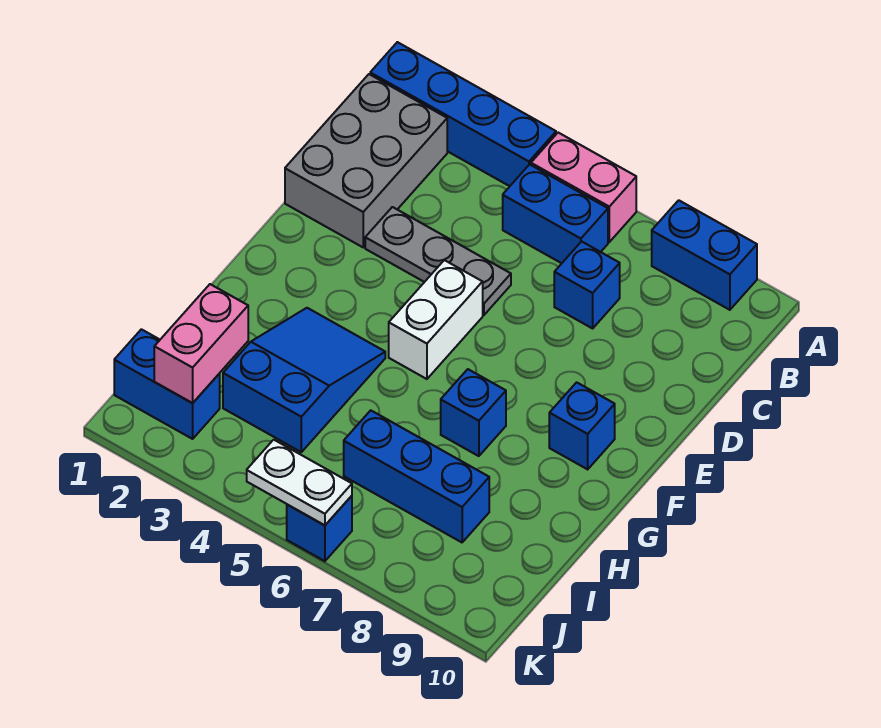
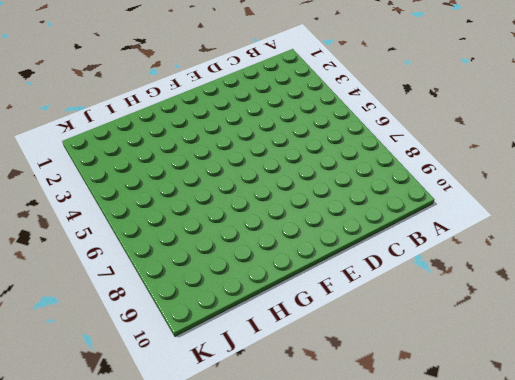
none -> blue brick A1:A4 level 1
none -> pink brick A5:A6 level 1
none -> blue brick A8:A9 level 1

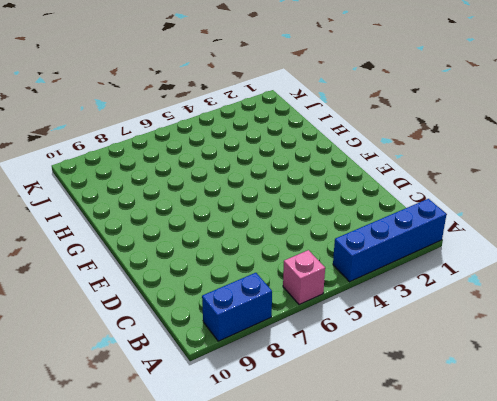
pink brick A6 level 1 -> pink brick A5:A6 level 1
none -> grey brick B1:D2 level 1
none -> blue brick B5:B6 level 1
none -> blue brick C7 level 1

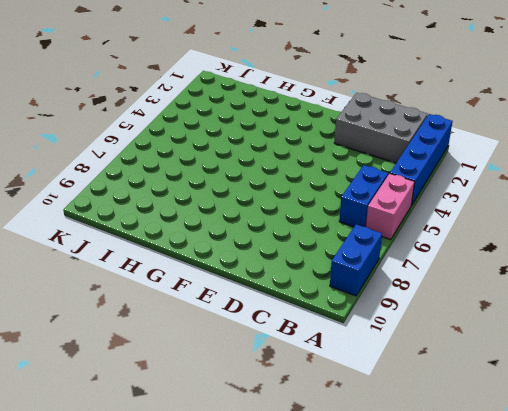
none -> blue brick C7 level 1
none -> grey plate D3:D5 level 1
none -> white brick E5:F5 level 1

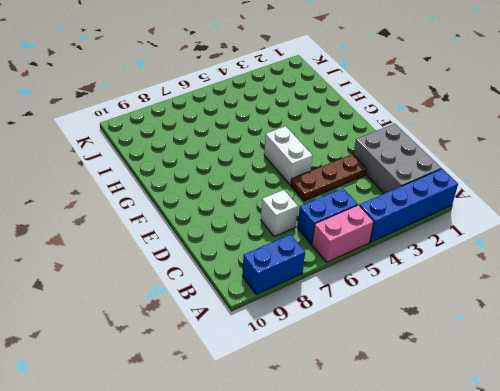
white brick C7 level 1 -> blue brick C7 level 1
brown plate D3:D5 level 1 -> grey plate D3:D5 level 1
none -> blue brick F9 level 1
none -> blue slope G3:I4 level 1 top I
none -> blue brick G7 level 1

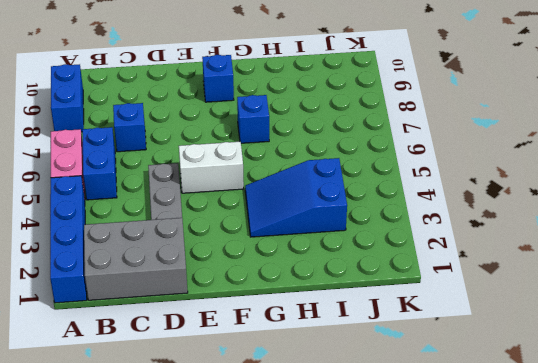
none -> blue brick I6:I8 level 1
none -> blue brick J1:J2 level 1
none -> blue brick K6 level 1

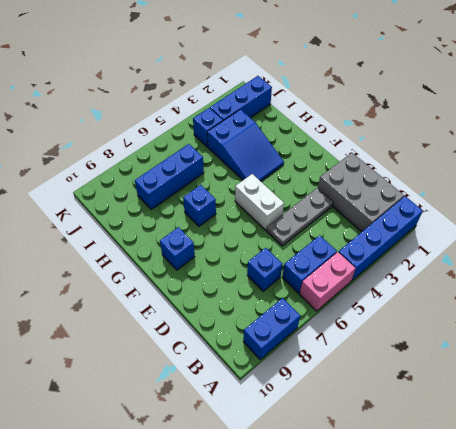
blue brick J1:J3 level 1 -> blue brick J1:J2 level 1
blue brick J4 level 1 -> blue brick K6 level 1
none -> pink brick I2:J2 level 2
none -> white plate K5:K6 level 2

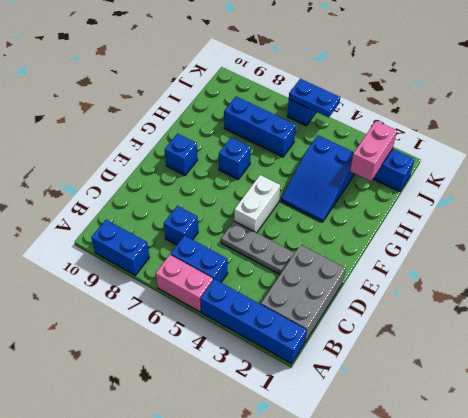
blue plate K5:K6 level 2 -> white plate K5:K6 level 2

